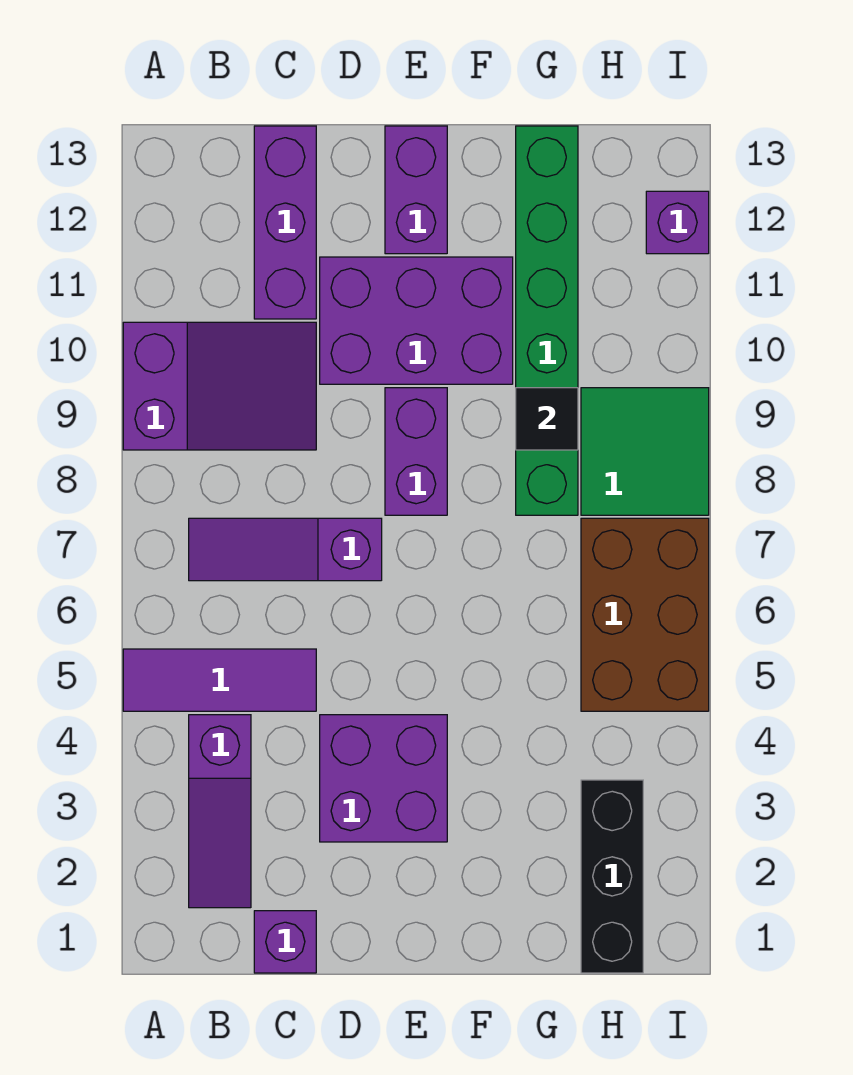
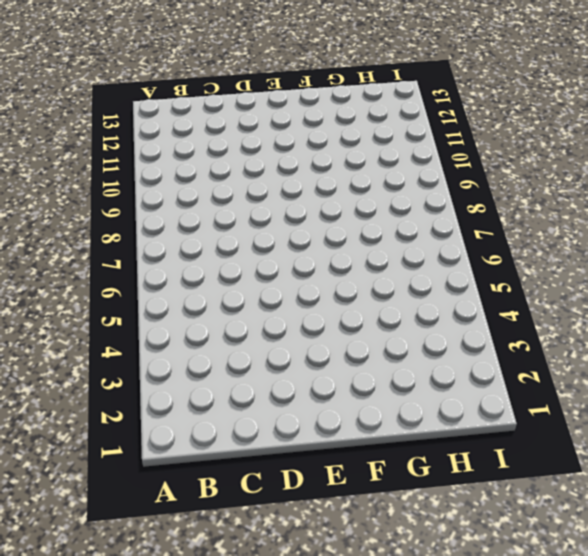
none -> purple tile A5:C5 level 1
none -> purple slope A9:C10 level 1 top A
none -> purple slope B2:B4 level 1 top 4

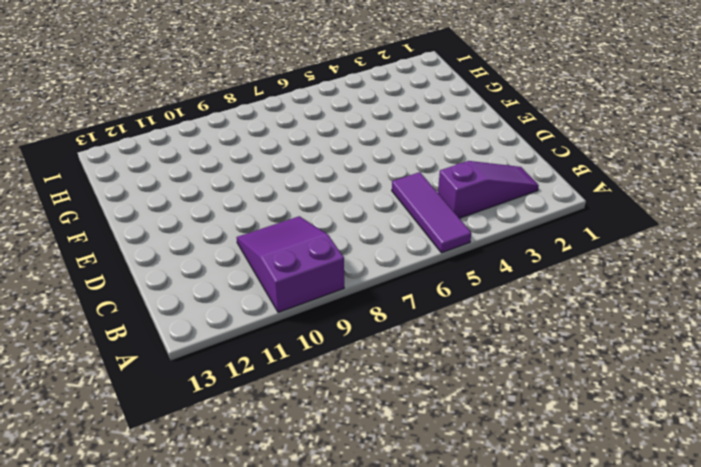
none -> purple slope B7:D7 level 1 top D
none -> purple brick C1 level 1
none -> purple brick C11:C13 level 1

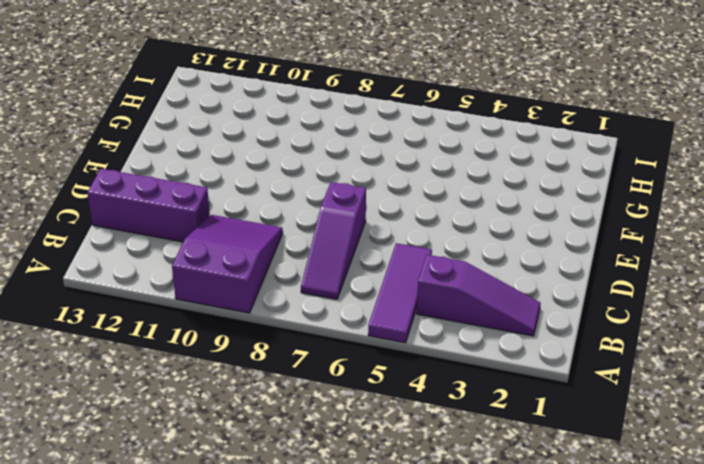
none -> purple brick C1 level 1
none -> purple brick D3:E4 level 1
none -> purple brick D10:F11 level 1

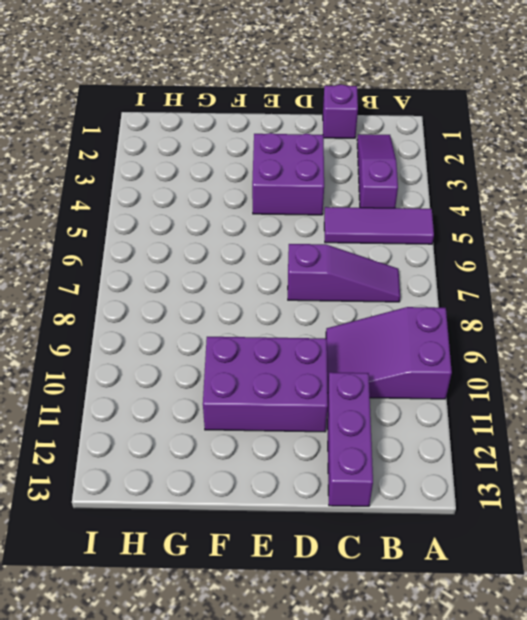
none -> purple brick E8:E9 level 1
none -> purple brick E12:E13 level 1
none -> green brick G8:G13 level 1

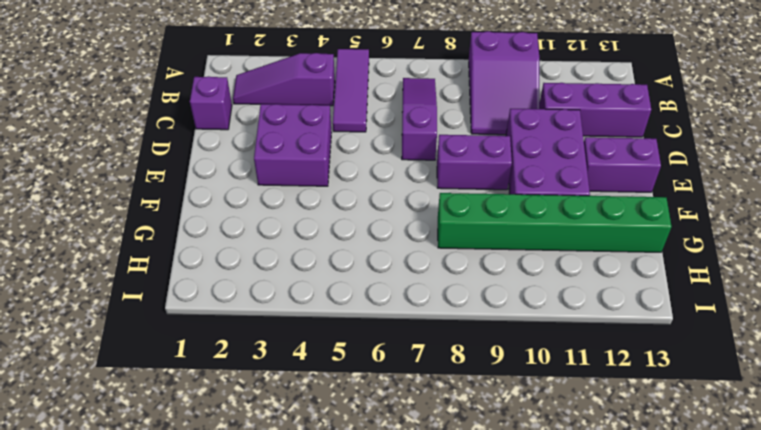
none -> black brick H1:H3 level 1
none -> brown brick H5:I7 level 1
none -> green tile H8:I9 level 1

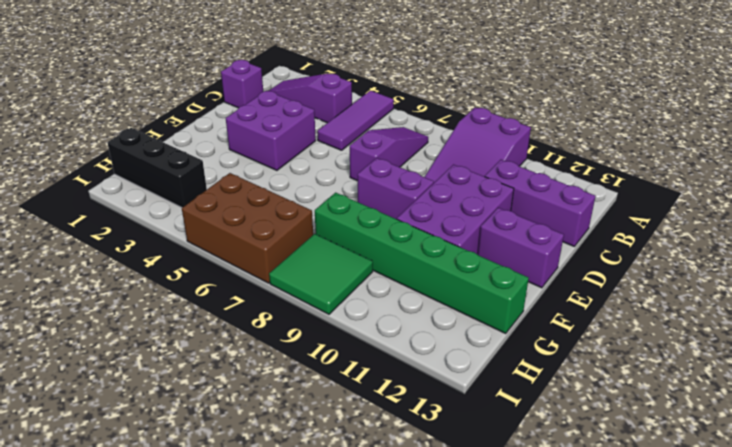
none -> purple brick I12 level 1
none -> black tile G9 level 2

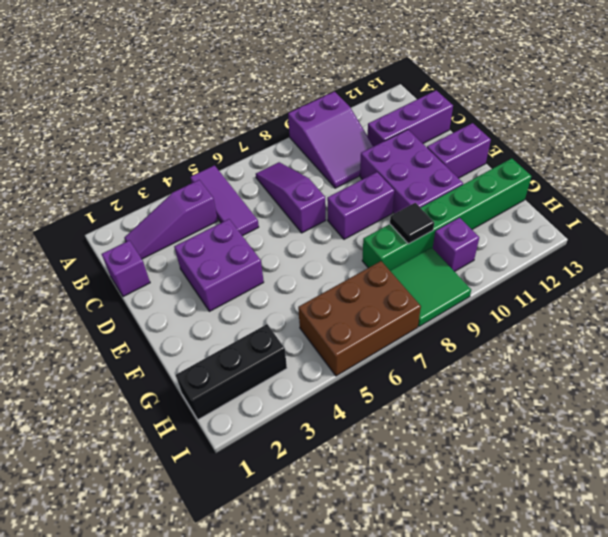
purple brick H10 level 1 -> purple brick I12 level 1

